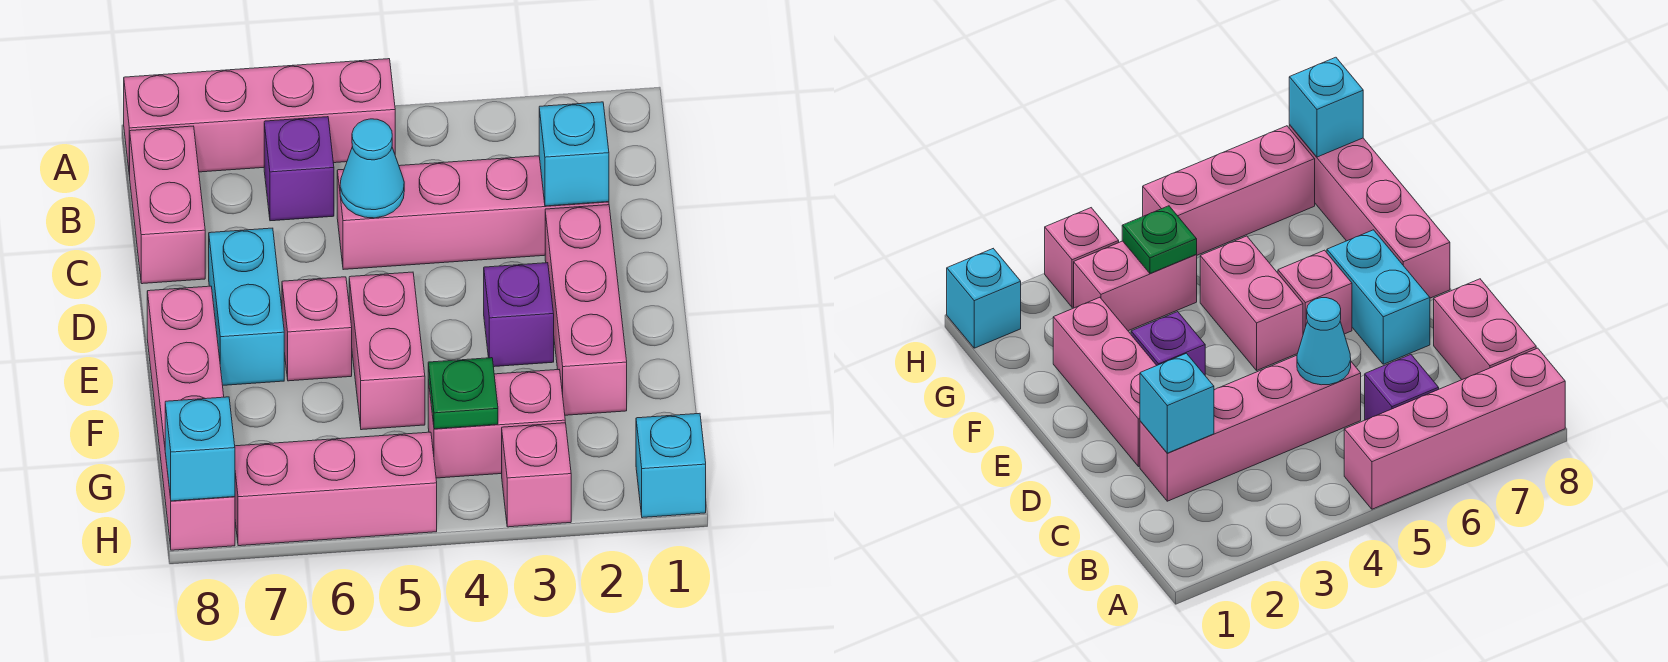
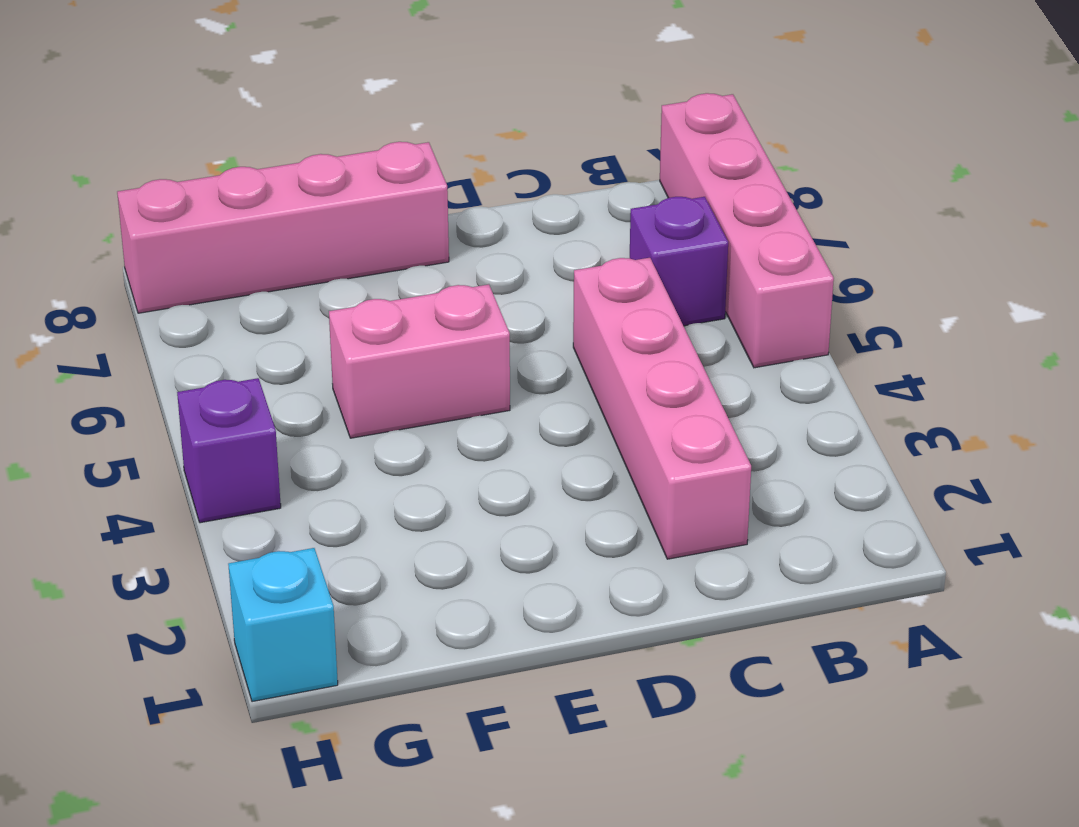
purple brick H4 level 1 -> purple brick E3 level 1
none -> pink brick B8:C8 level 1
none -> pink brick D2:F2 level 1
none -> cyan brick D7:E7 level 1

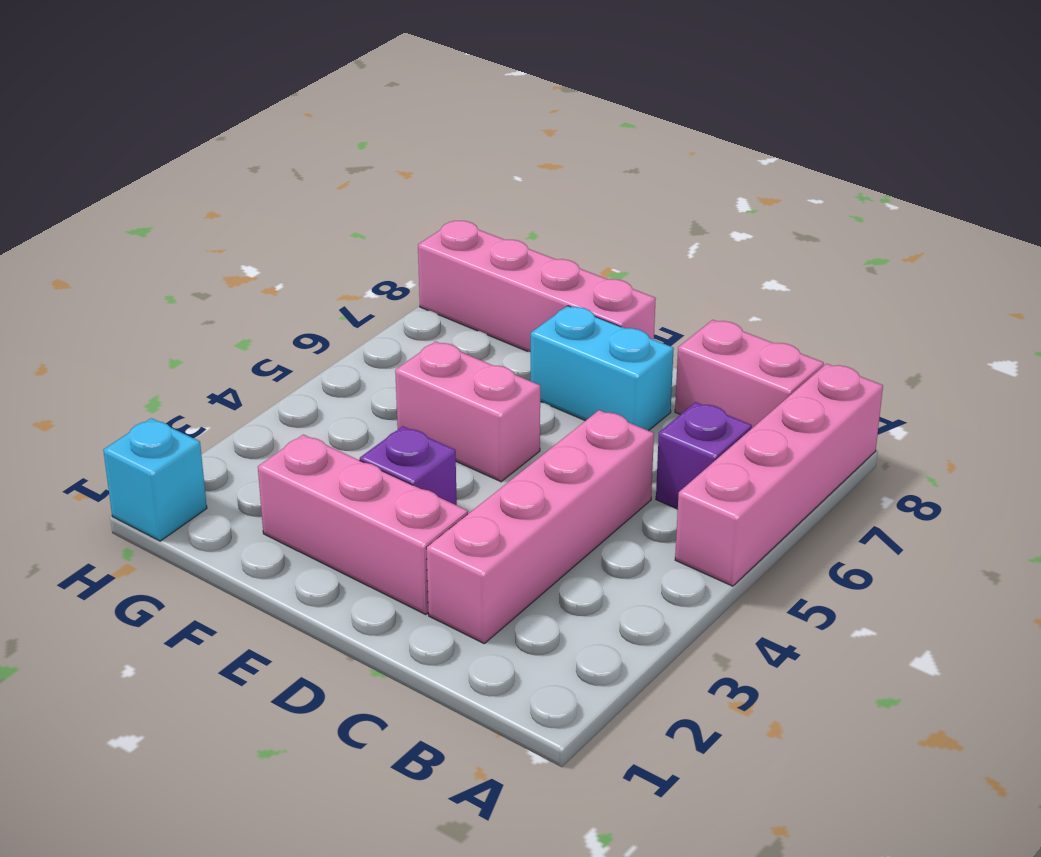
none -> pink brick E6 level 1
none -> pink brick G3:G4 level 1
none -> pink brick H3 level 1

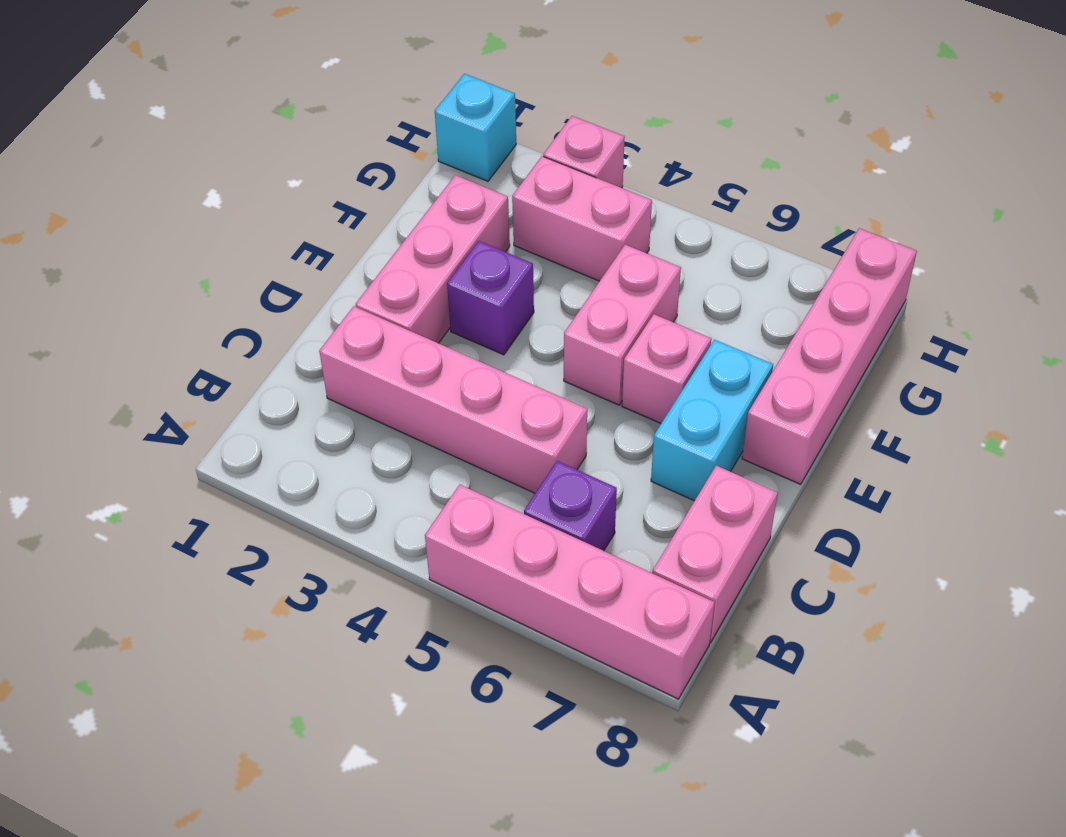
none -> pink brick H5:H7 level 1
none -> cyan brick C2 level 2
none -> cyan cone C5 level 2

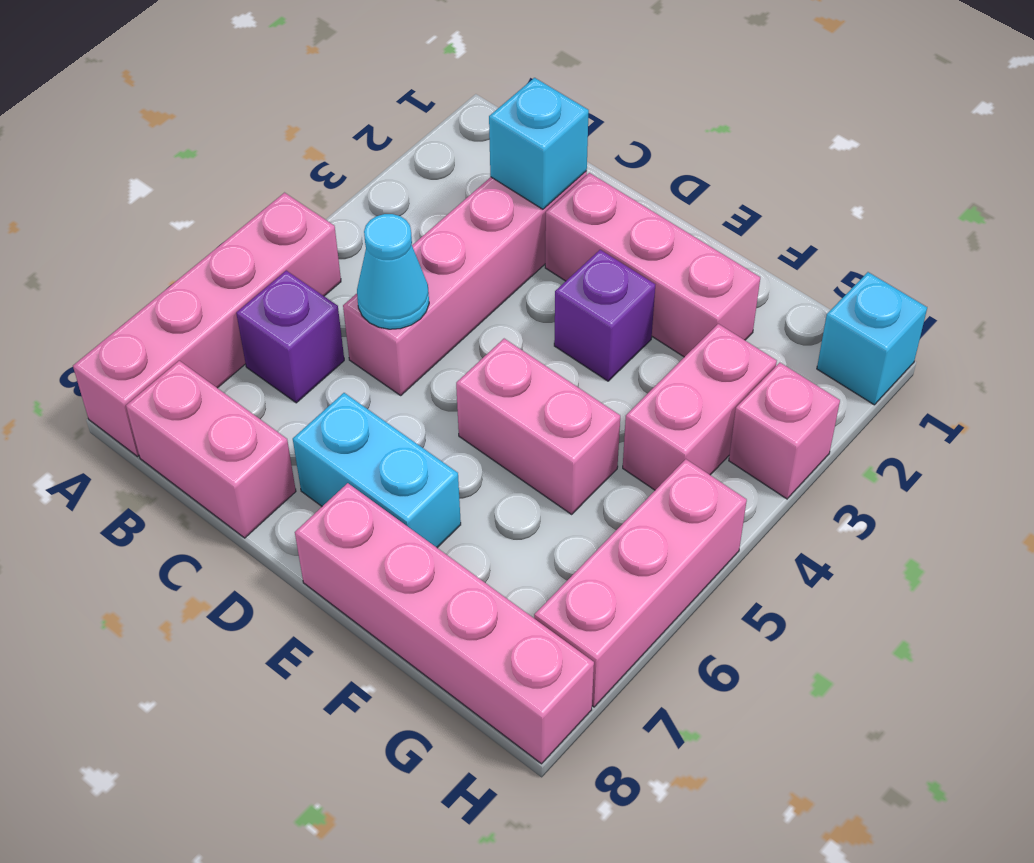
none -> pink brick E6 level 1
none -> green plate G4 level 2
none -> cyan brick H8 level 2

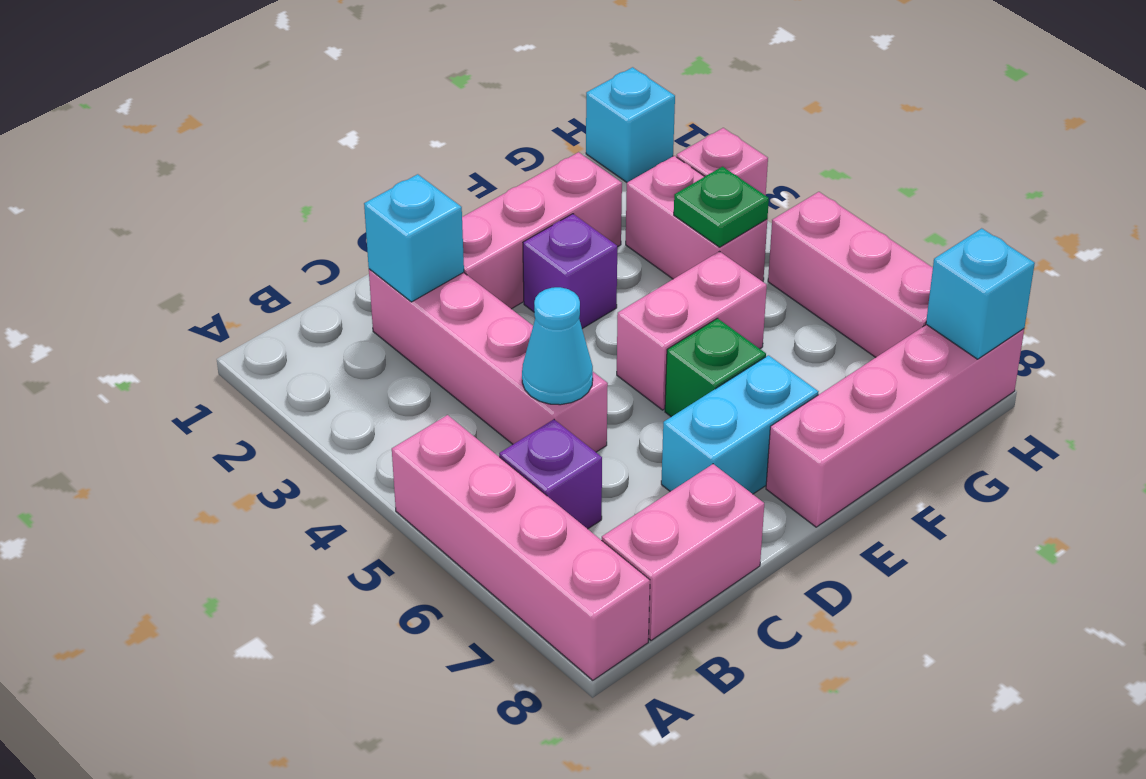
green brick E6 level 1 -> pink brick E6 level 1

